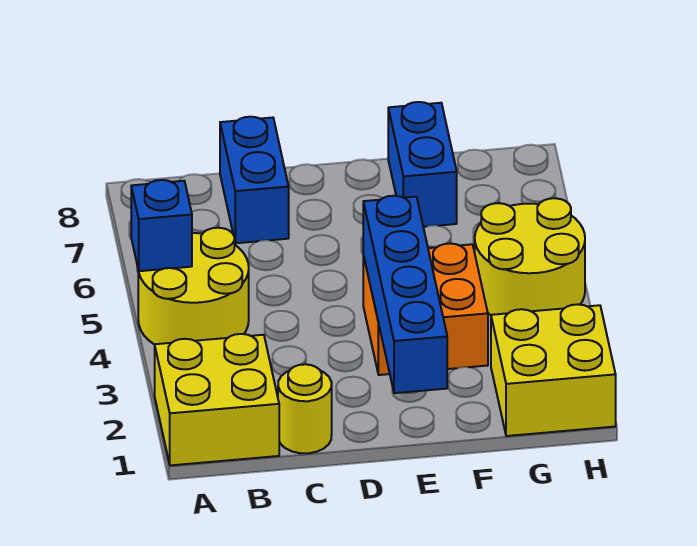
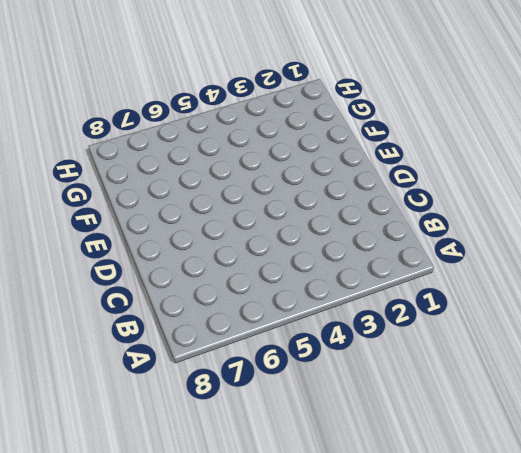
none -> yellow brick A1:B2 level 1
none -> yellow round brick A4:B5 level 1

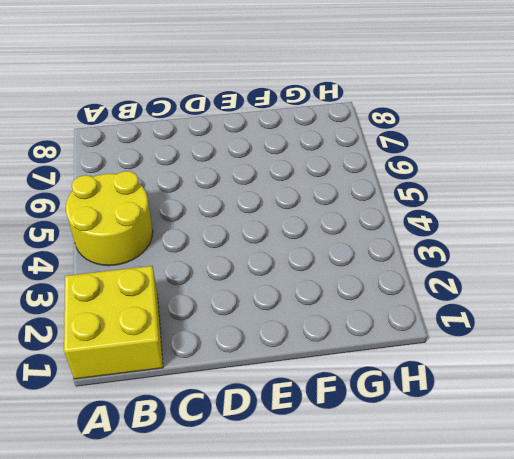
none -> yellow round brick C1 level 1
none -> blue brick C7:C8 level 1

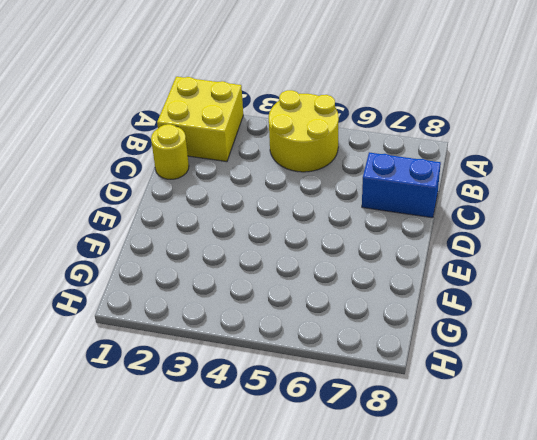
none -> orange brick E3:F4 level 1
none -> blue brick F7:F8 level 1

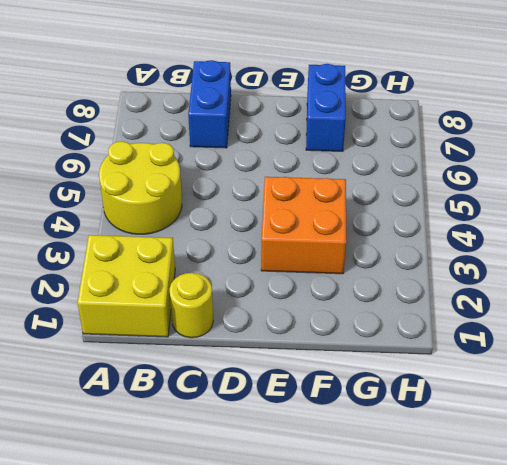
none -> yellow brick G1:H2 level 1
none -> yellow round brick G4:H5 level 1

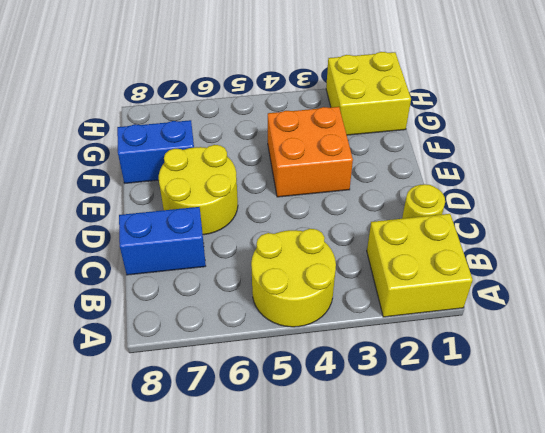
yellow round brick D6:E7 level 1 -> yellow round brick G4:H5 level 1
none -> blue brick A5 level 2
none -> blue brick E1:E4 level 2

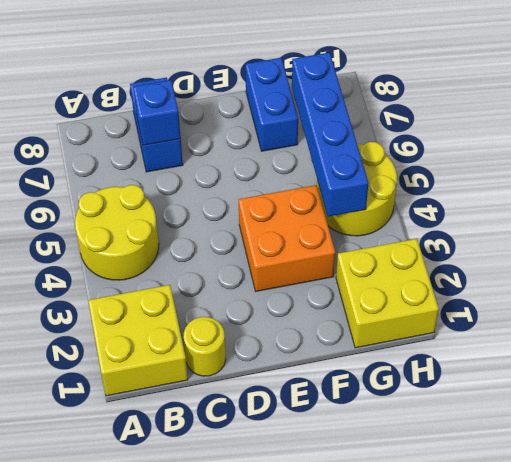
blue brick C7 level 2 -> blue brick A5 level 2
blue brick G4:G7 level 2 -> blue brick E1:E4 level 2

